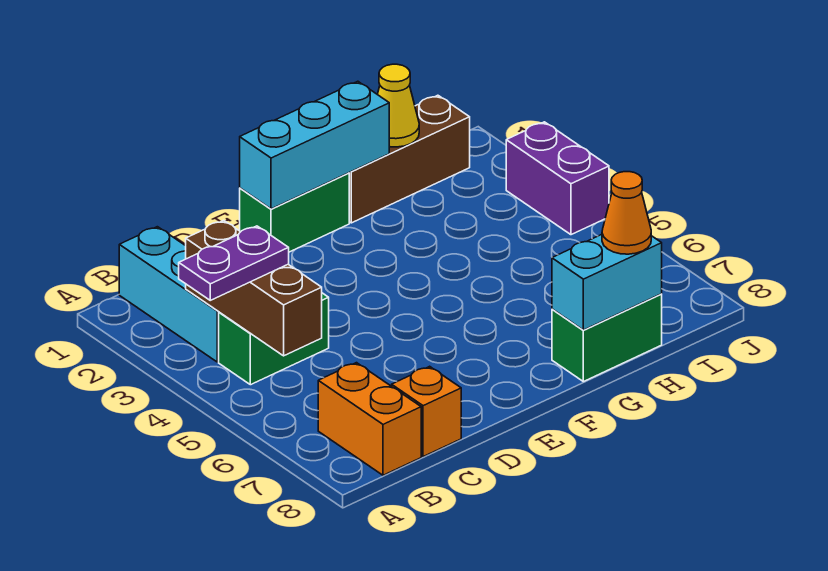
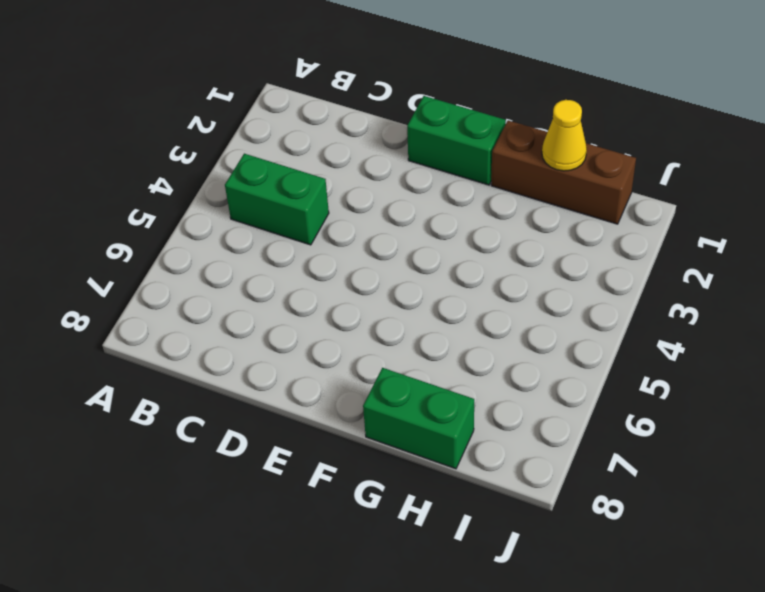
none -> cyan brick B1:B3 level 1
none -> orange brick B7:B8 level 1
none -> orange brick C8 level 1

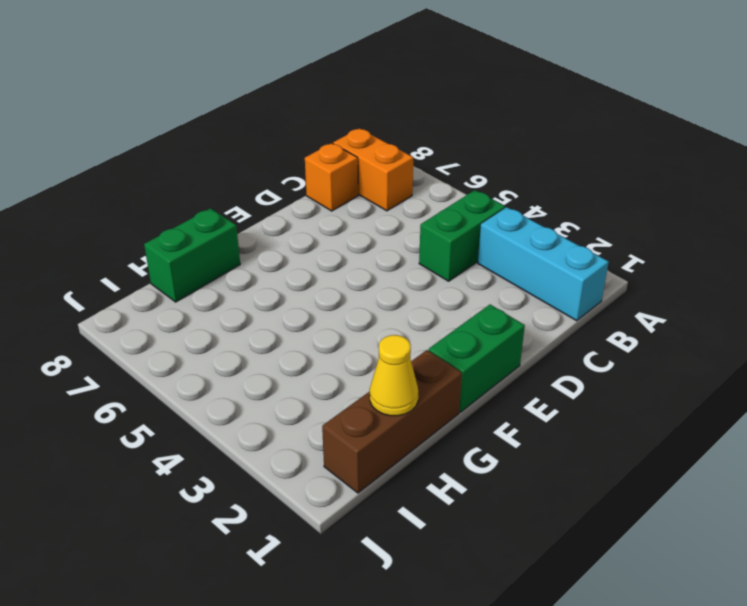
none -> purple brick J3:J4 level 1
none -> brown brick B3:B5 level 2
none -> cyan brick E1:G1 level 2

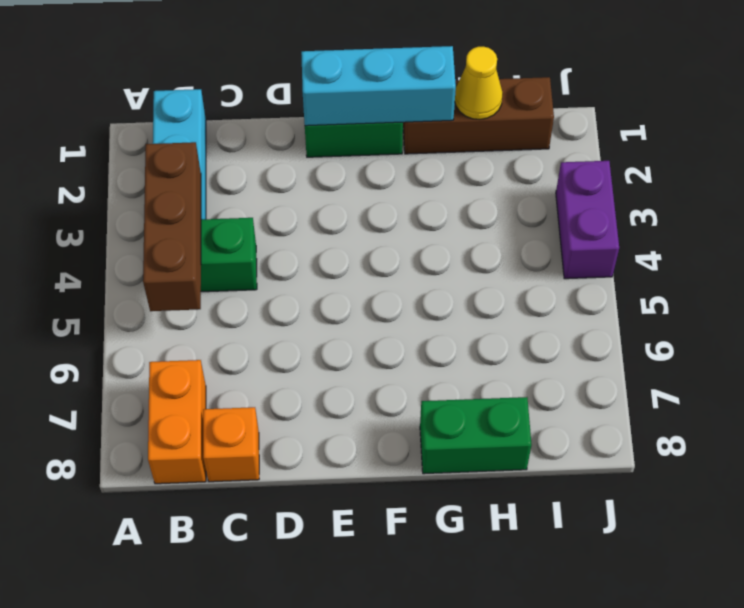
none -> cyan brick G8:H8 level 2
none -> purple plate A4:B4 level 3
none -> orange cone H8 level 3

